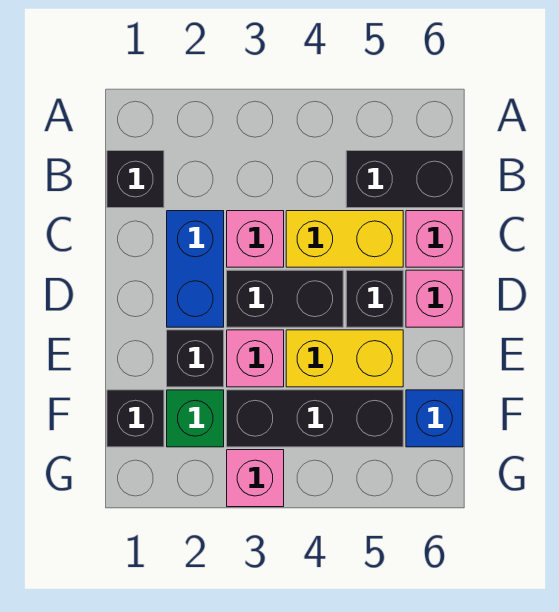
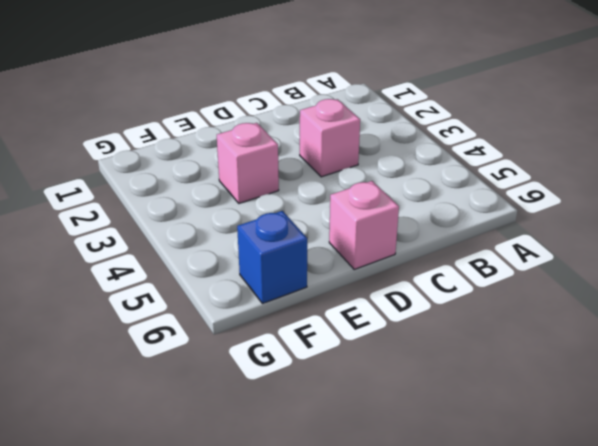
none -> black brick B1 level 1
none -> black brick B5:B6 level 1
none -> blue brick C2:D2 level 1

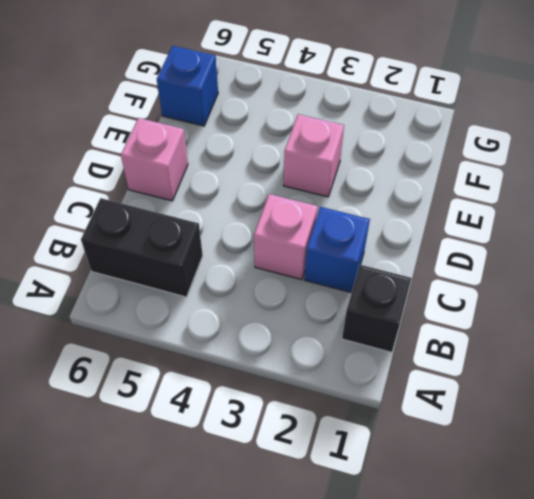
blue brick C2 level 1 -> blue brick C2:D2 level 1
none -> yellow brick C4:C5 level 1
none -> pink brick C6 level 1
none -> black brick D3:D4 level 1

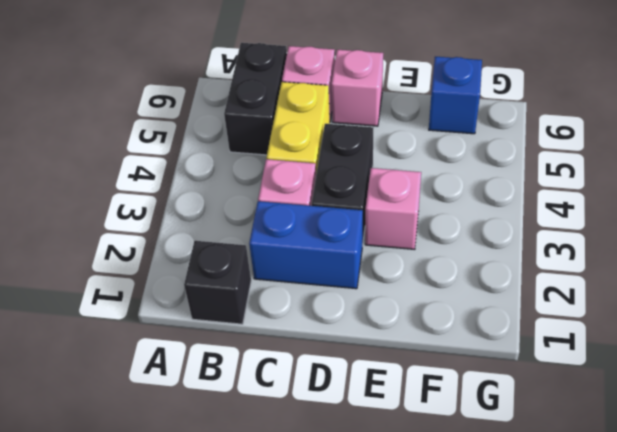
none -> black brick D5 level 1
none -> black brick E2 level 1
none -> yellow brick E4:E5 level 1

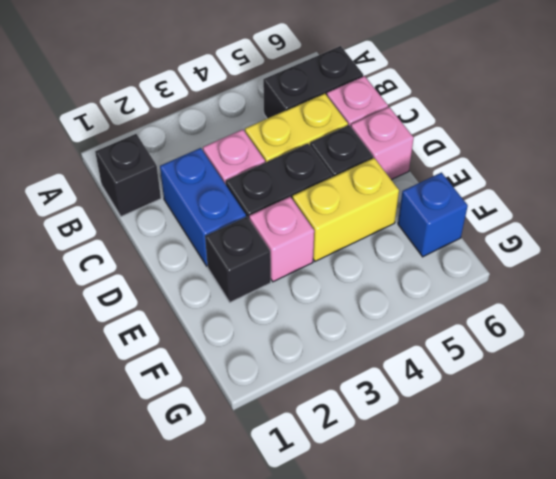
none -> black brick F1 level 1
none -> green brick F2 level 1
none -> black brick F3:F5 level 1

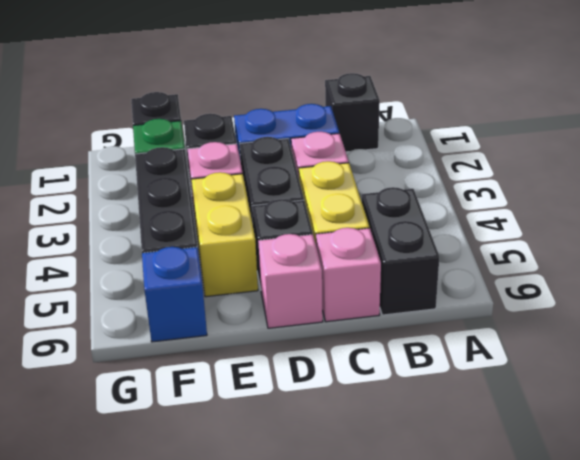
none -> pink brick G3 level 1

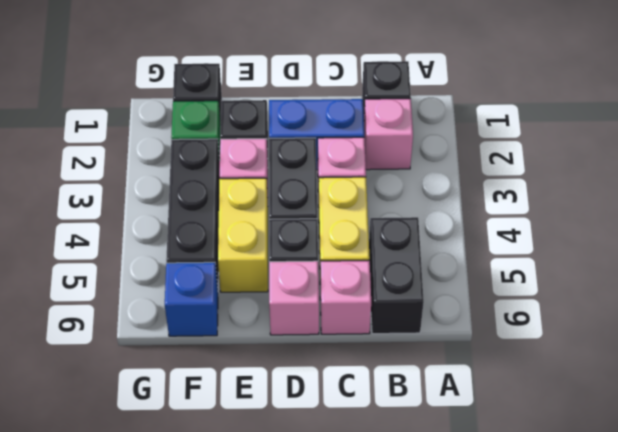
pink brick B2 level 1 -> pink brick G3 level 1

